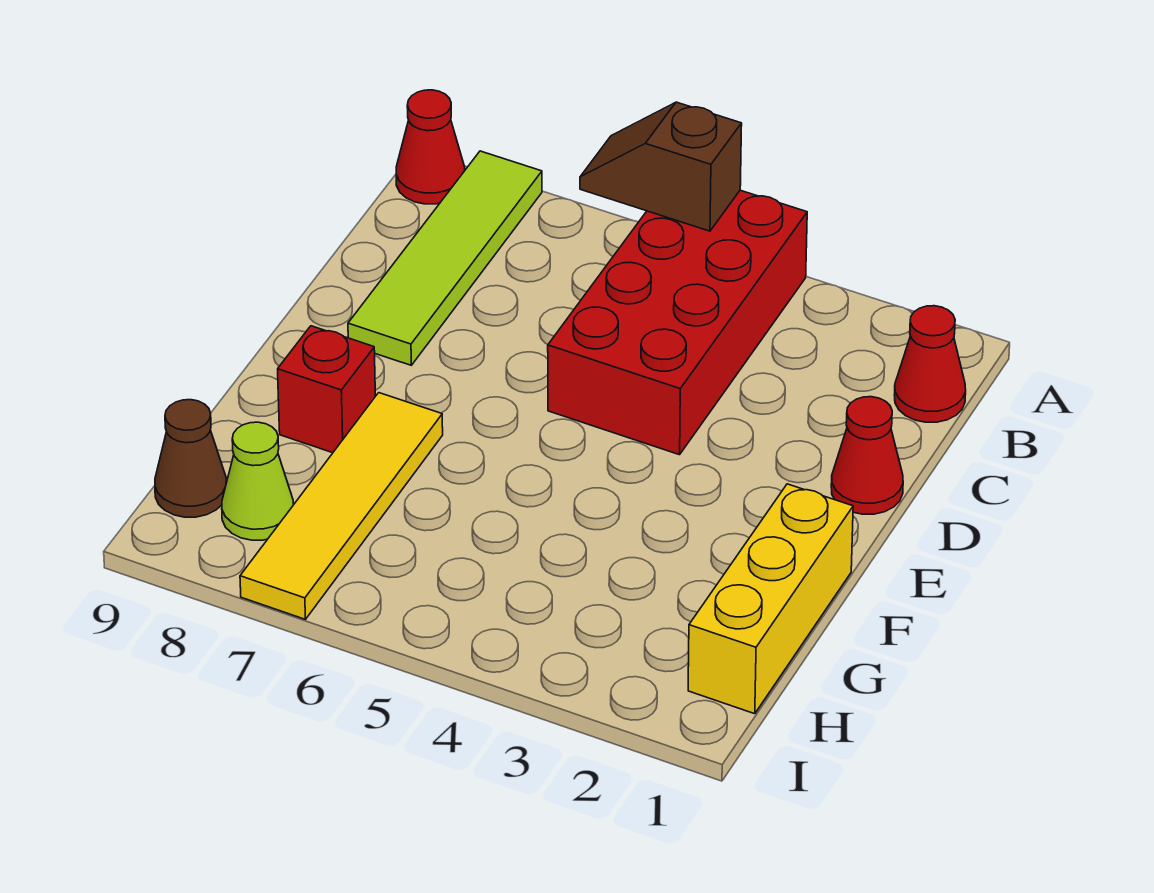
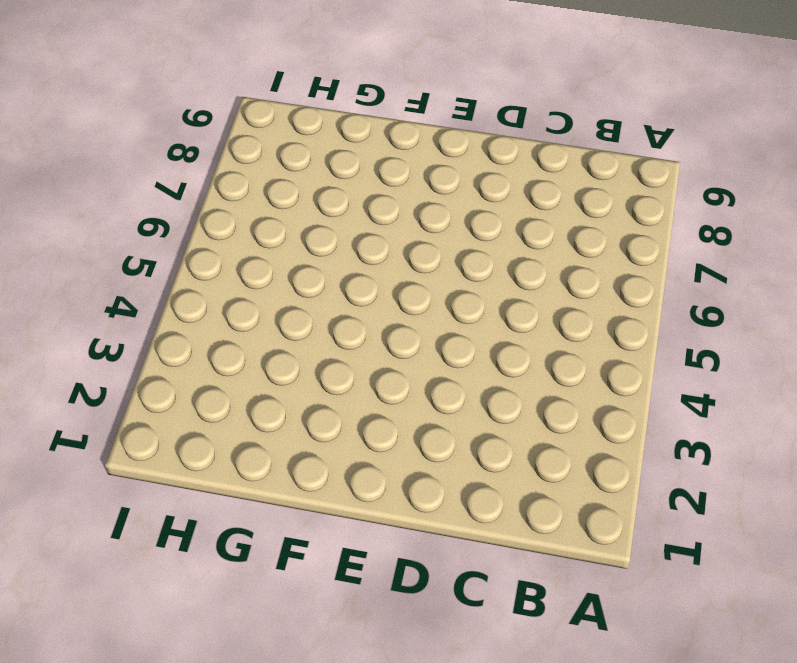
none -> red brick A4:D5 level 1
none -> lime tile A8:D8 level 1

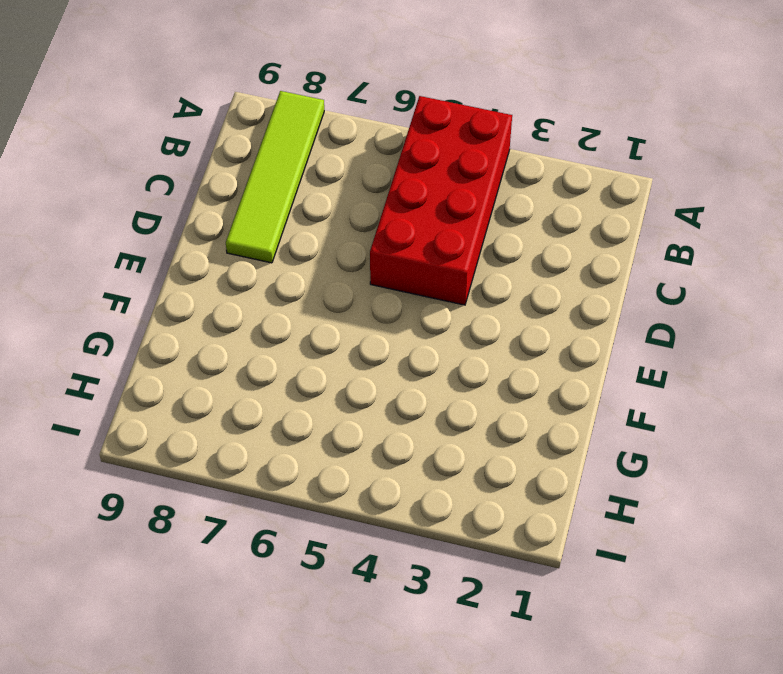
none -> red cone A9 level 1
none -> red cone B1 level 1

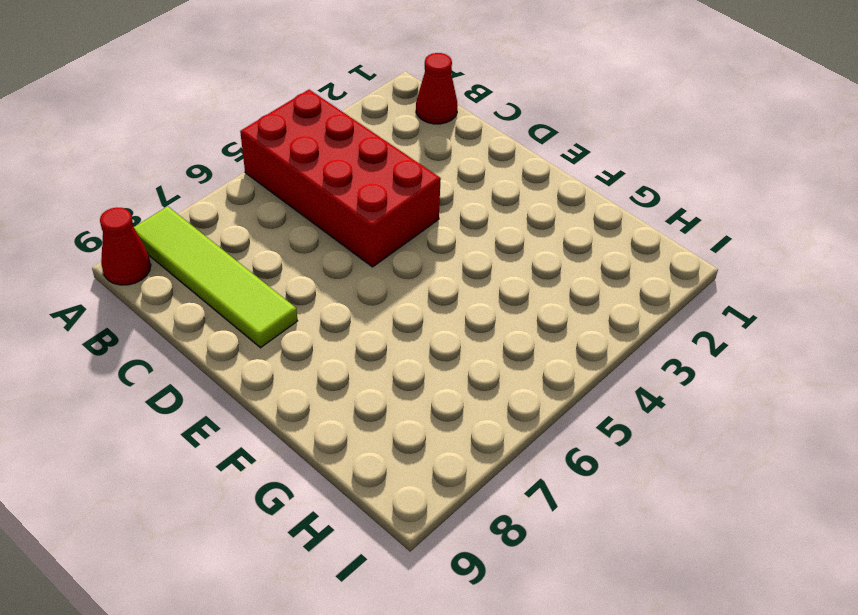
none -> red cone D1 level 1
none -> yellow brick F1:H1 level 1

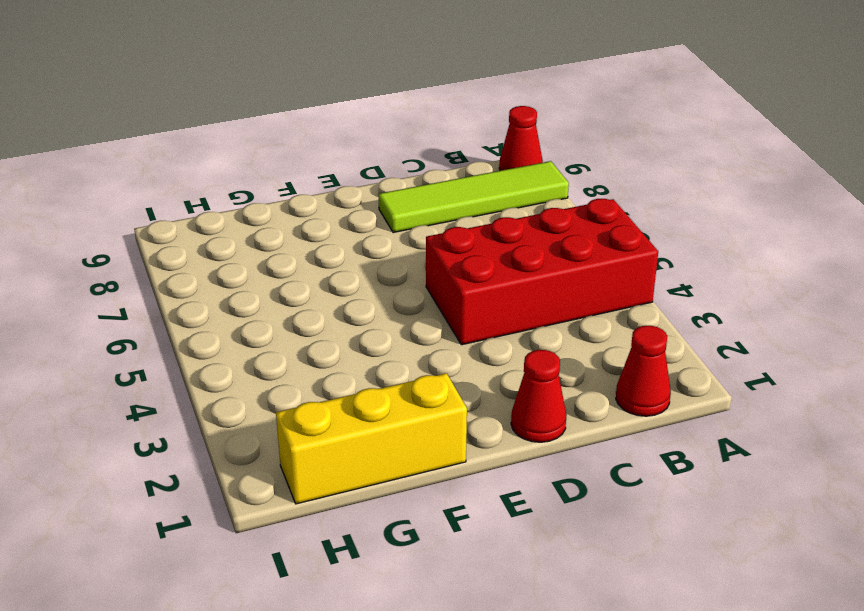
none -> yellow tile F7:I7 level 1
none -> red brick F8 level 1

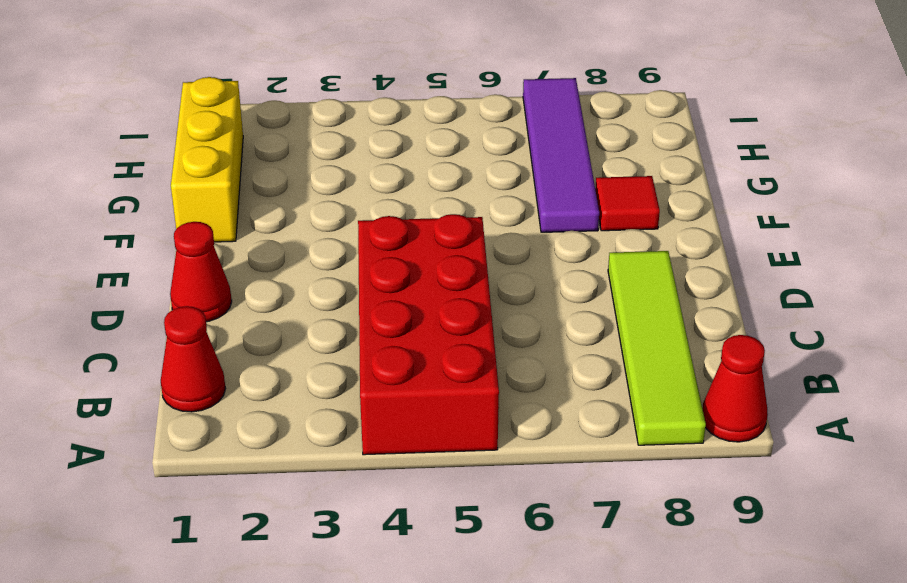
purple tile F7:I7 level 1 -> yellow tile F7:I7 level 1
red tile F8 level 1 -> red brick F8 level 1
none -> lime cone H8 level 1
none -> brown cone H9 level 1

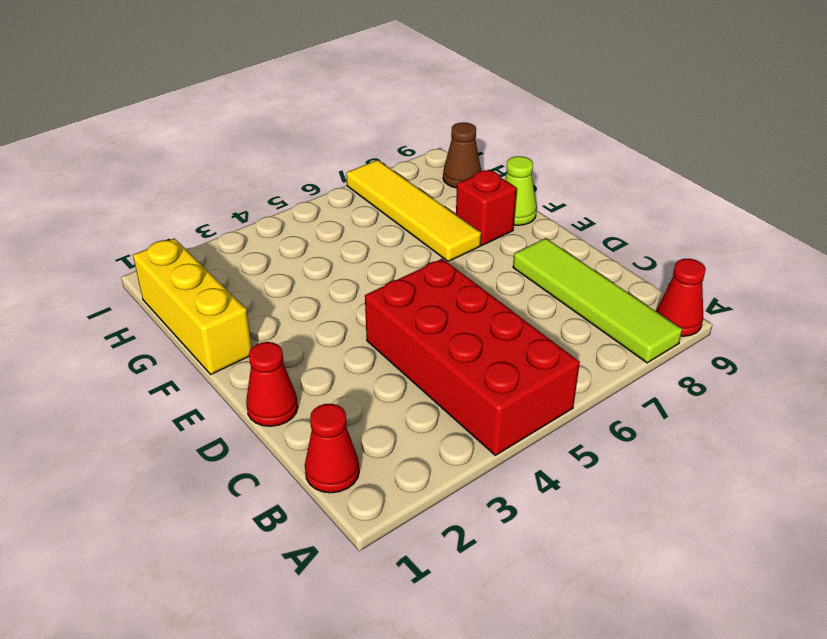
lime cone F9 level 1 -> lime cone H8 level 1
none -> brown slope A5:A6 level 2 top 5

